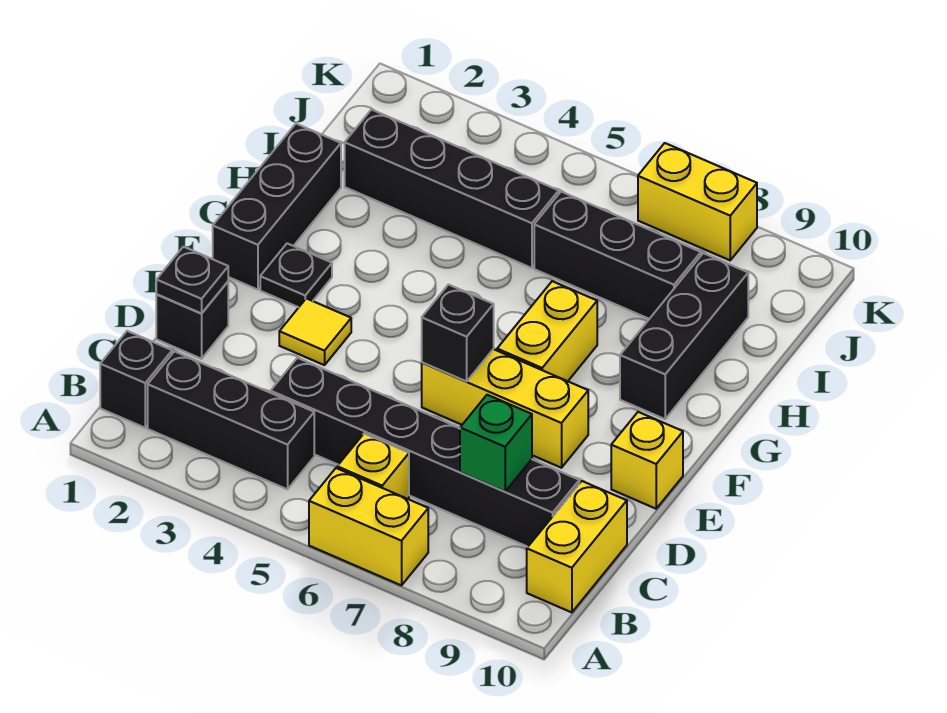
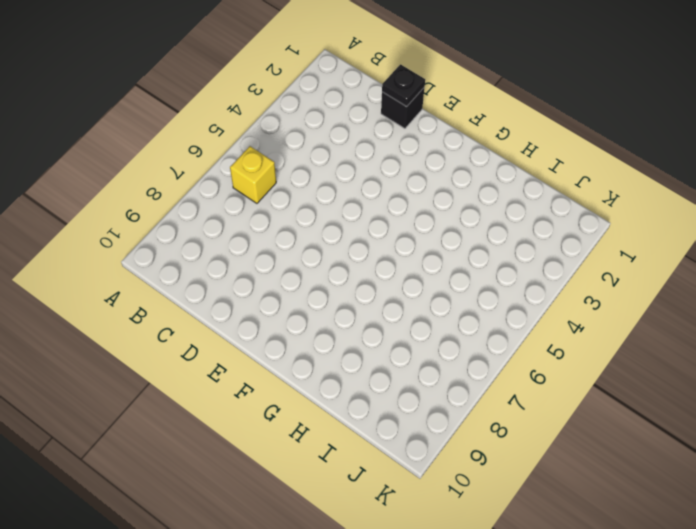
none -> yellow brick A6:A7 level 1
none -> black brick B1 level 1
none -> black brick B2:B4 level 1

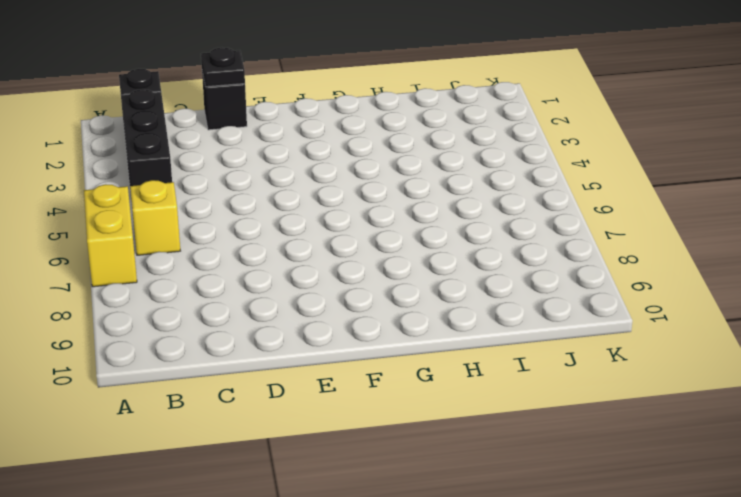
none -> yellow brick B10:C10 level 1
none -> black brick C4:C9 level 1
none -> yellow tile E3 level 1

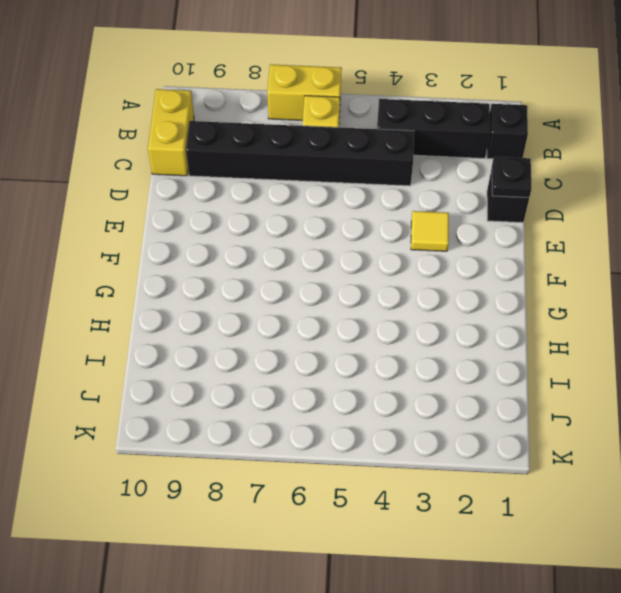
none -> yellow brick E6:E8 level 1
none -> yellow brick E10 level 1
none -> black brick F1:H1 level 1

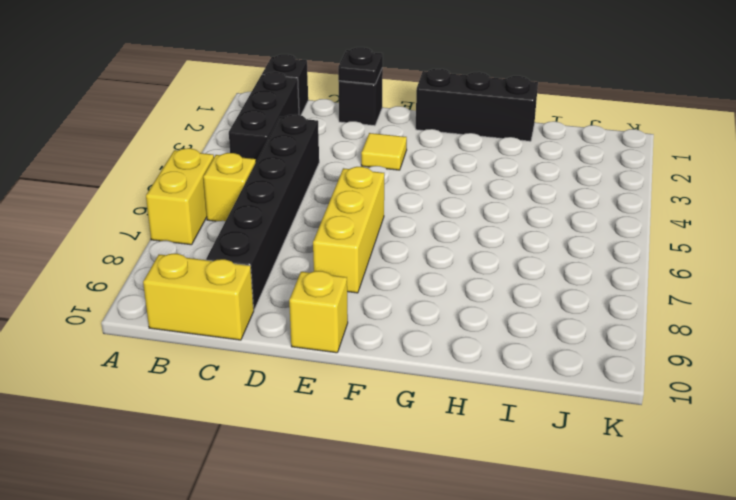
none -> black plate F2 level 1
none -> yellow brick F7:G7 level 1
none -> black brick G9:I9 level 1

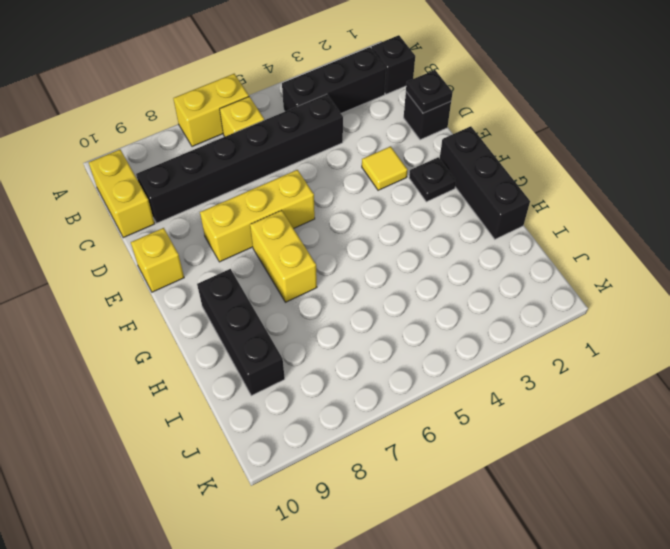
none -> black brick I2:I5 level 1
none -> black brick I6:I8 level 1
none -> yellow brick K7:K8 level 1

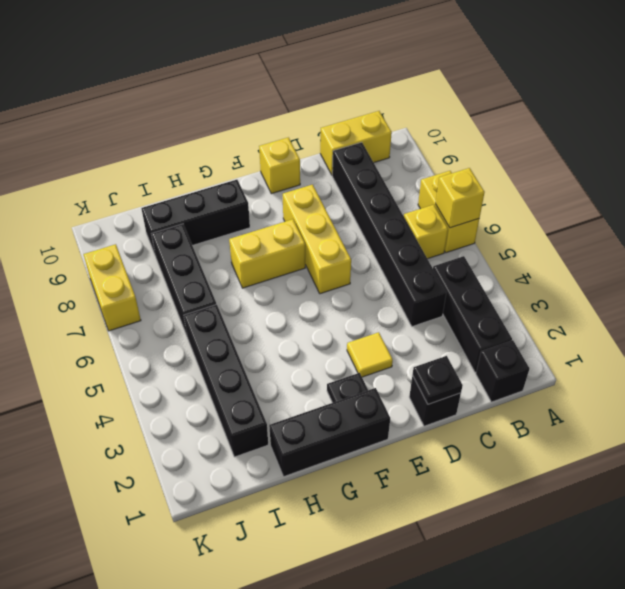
yellow brick A6 level 2 -> none
none -> green brick C8 level 2
none -> black brick E6 level 2

